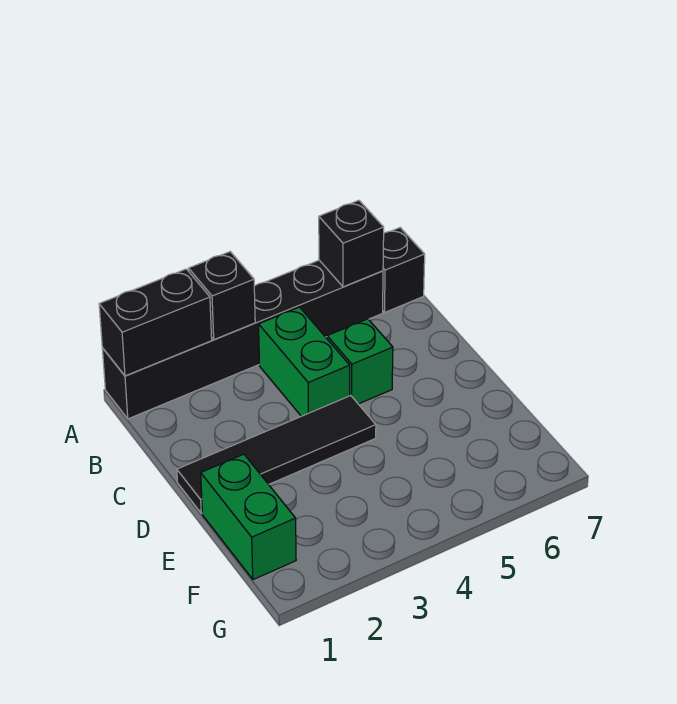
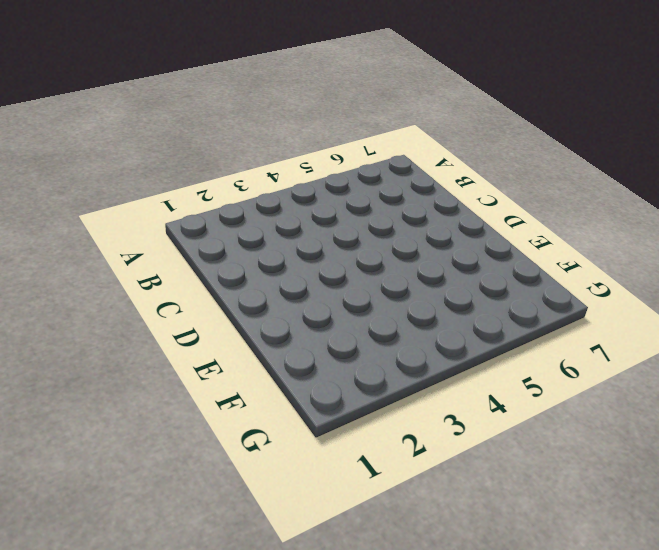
none -> black brick A1:A6 level 1
none -> black brick A7 level 1

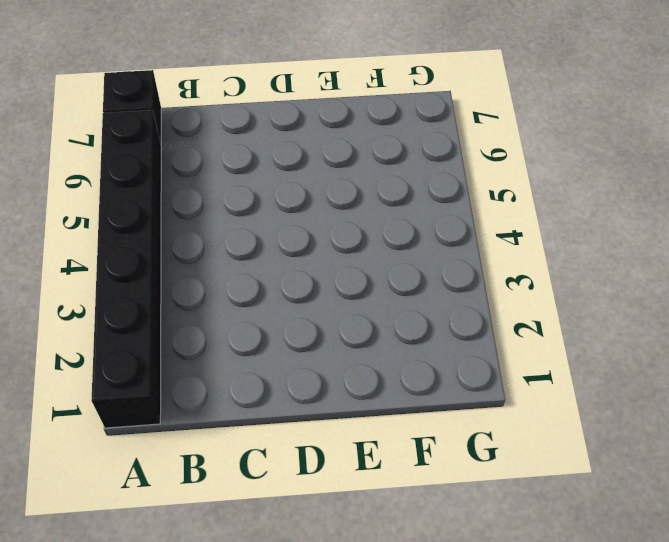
none -> green brick B4:C4 level 1
none -> green brick C5 level 1

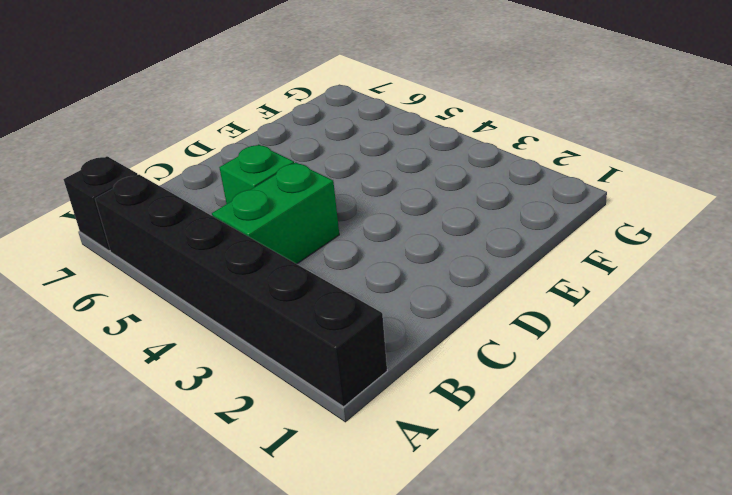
none -> black tile D1:D4 level 1
none -> green brick E1:F1 level 1

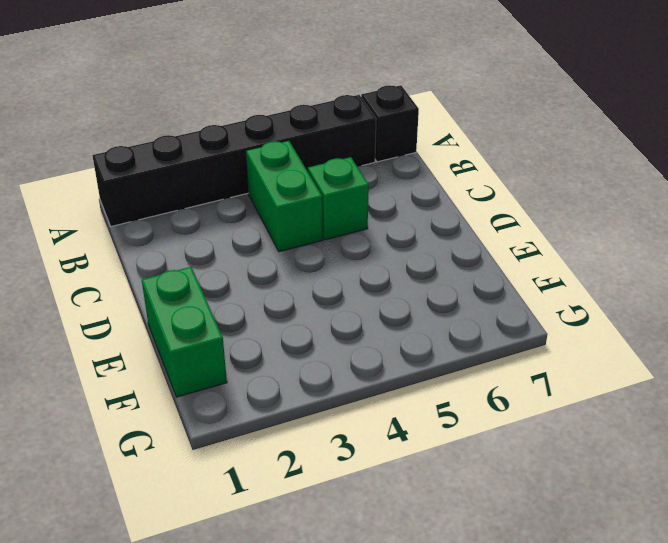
none -> black tile D1:D4 level 1
none -> black brick A1:A2 level 2

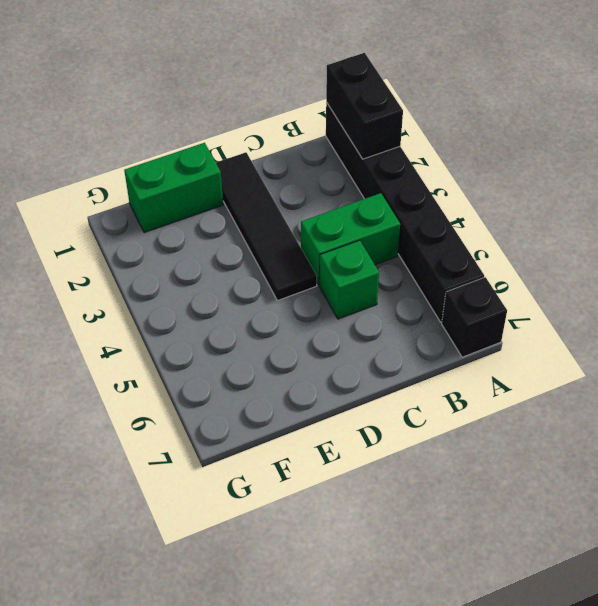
none -> black brick A3 level 2
none -> black brick A6 level 2

